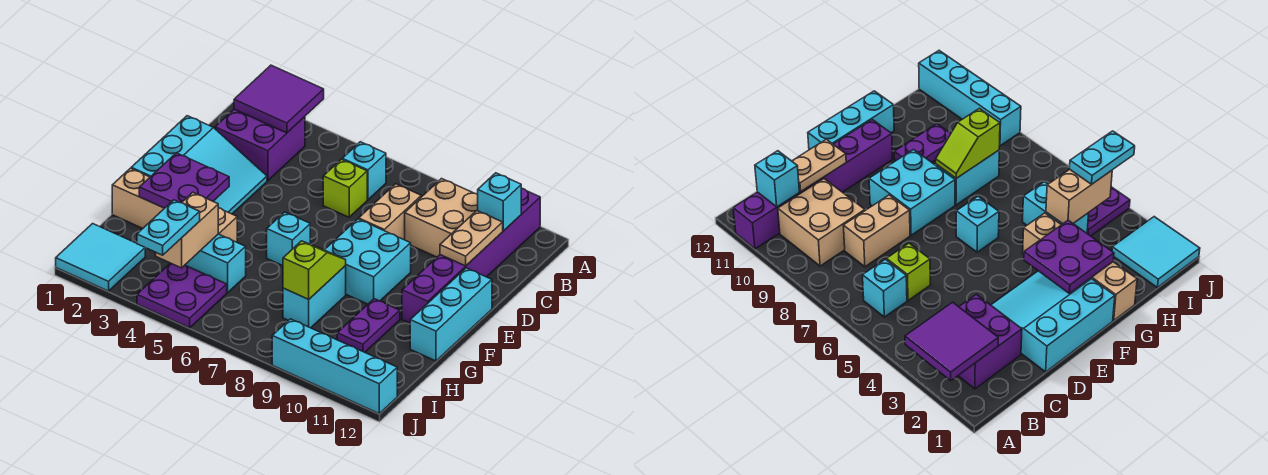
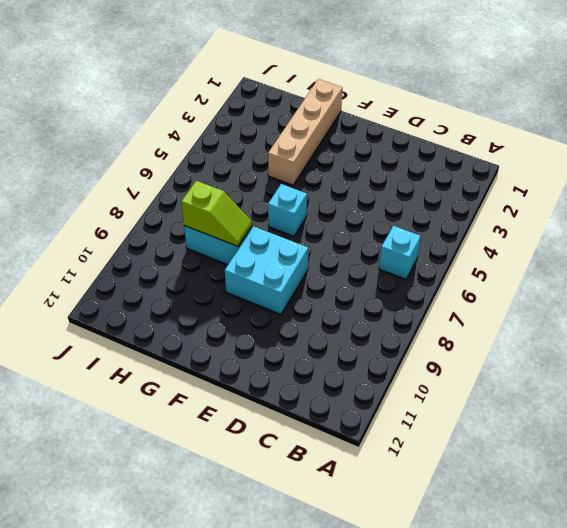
none -> purple brick A11:F11 level 1
none -> purple brick B2:C3 level 1
none -> tan brick B9:C10 level 1

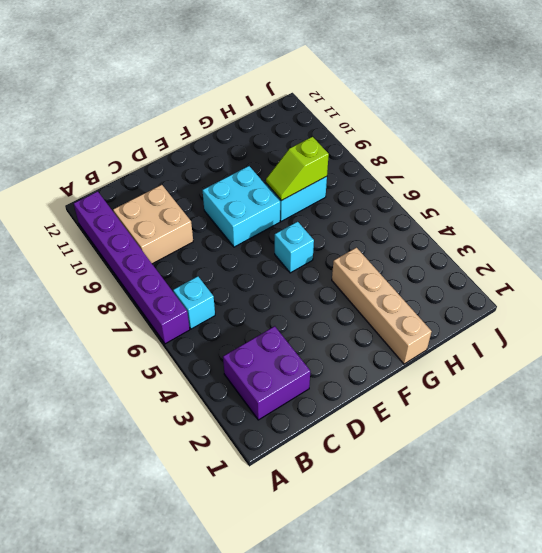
purple brick A6:A11 level 1 -> purple brick A11:F11 level 1
none -> lime brick C6 level 1
none -> tan brick C8:D8 level 1
none -> cyan slope D1:F3 level 1 top 1

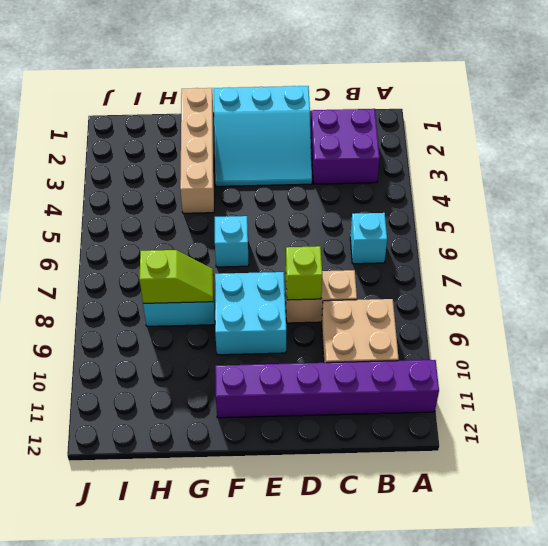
lime brick D8 level 2 -> lime brick C6 level 1
none -> cyan brick E12:G12 level 1
none -> purple plate G10:H10 level 1
none -> cyan brick H4:H5 level 1

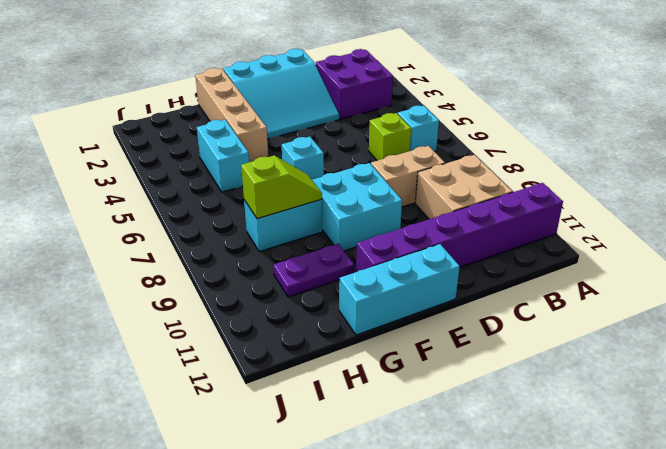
none -> cyan tile I1:J2 level 1
none -> purple plate I4:J5 level 1
none -> cyan brick J9:J12 level 1

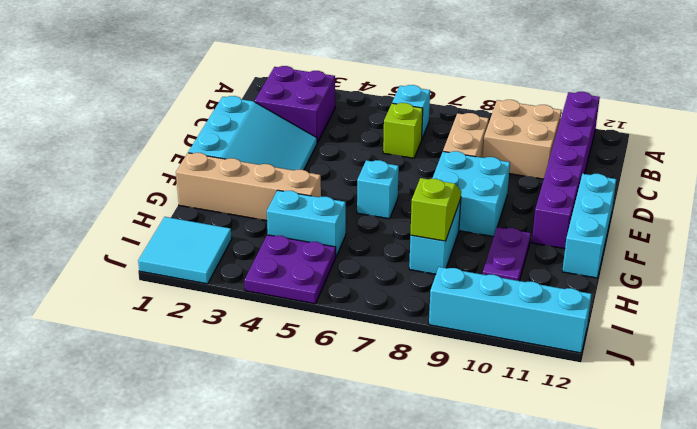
none -> purple tile A2:B3 level 2
none -> cyan brick B11 level 2
none -> tan plate C11:D11 level 2

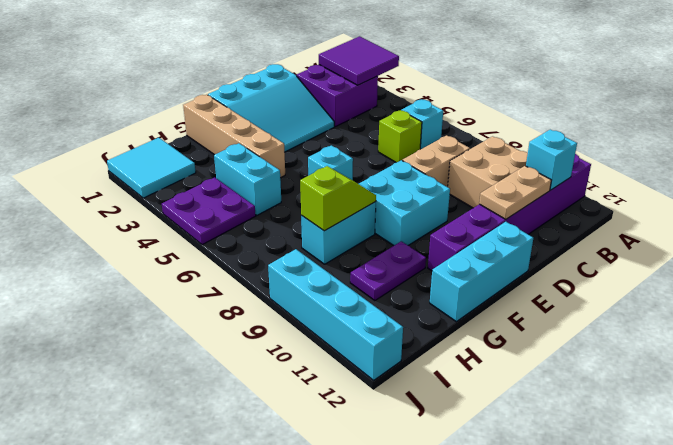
none -> purple plate F2:G3 level 2
none -> tan brick H4:I4 level 2
none -> cyan plate I4:J4 level 3

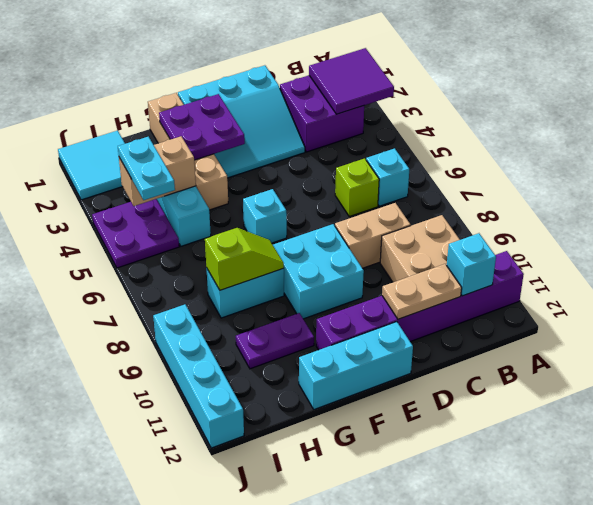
cyan plate I4:I5 level 3 -> cyan plate I4:J4 level 3

